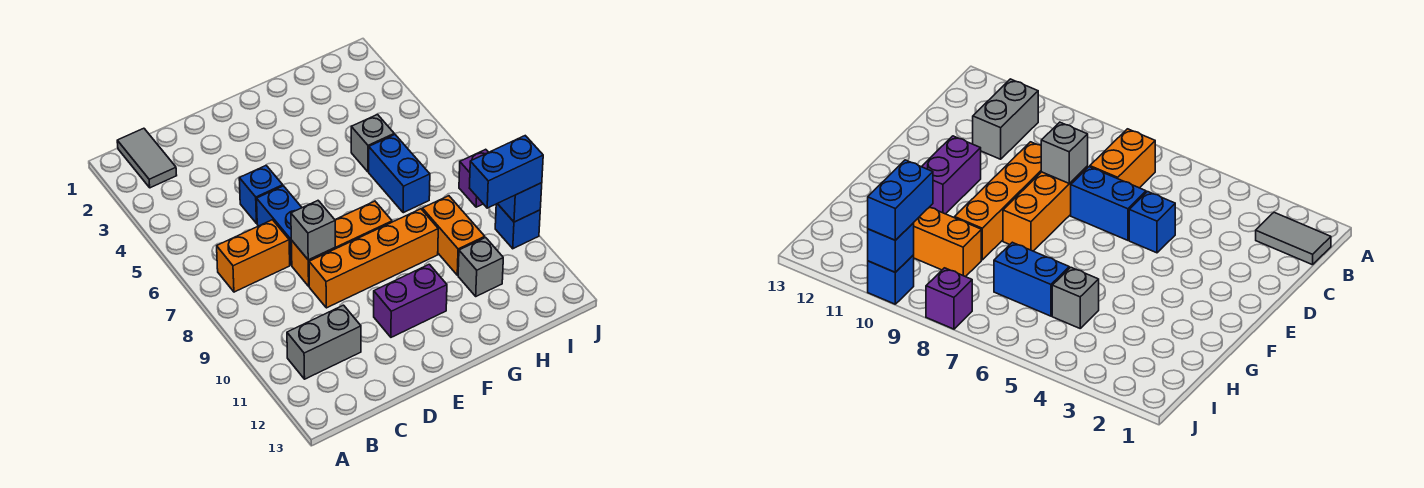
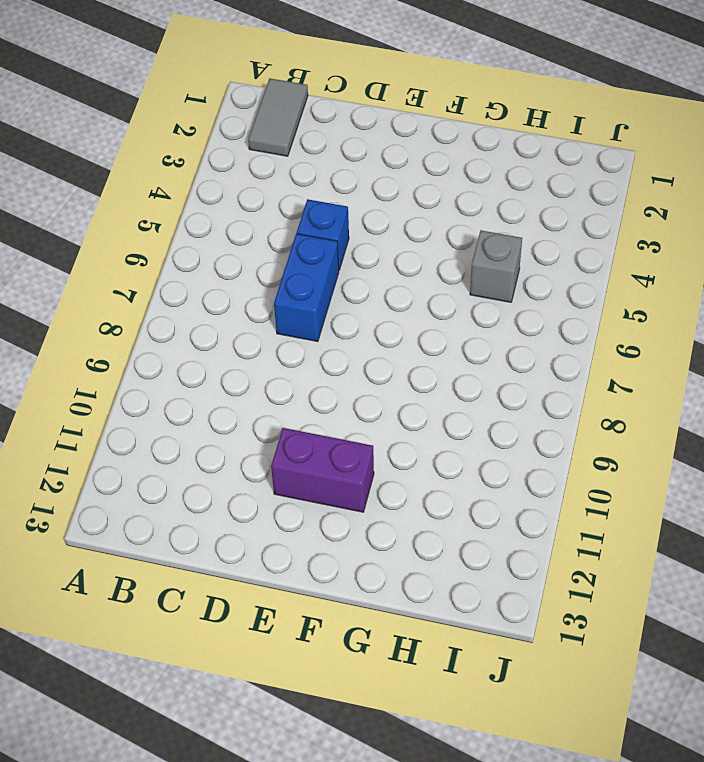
none -> orange brick B7:C7 level 1
none -> grey brick B11:C11 level 1
none -> orange brick D8:F8 level 1

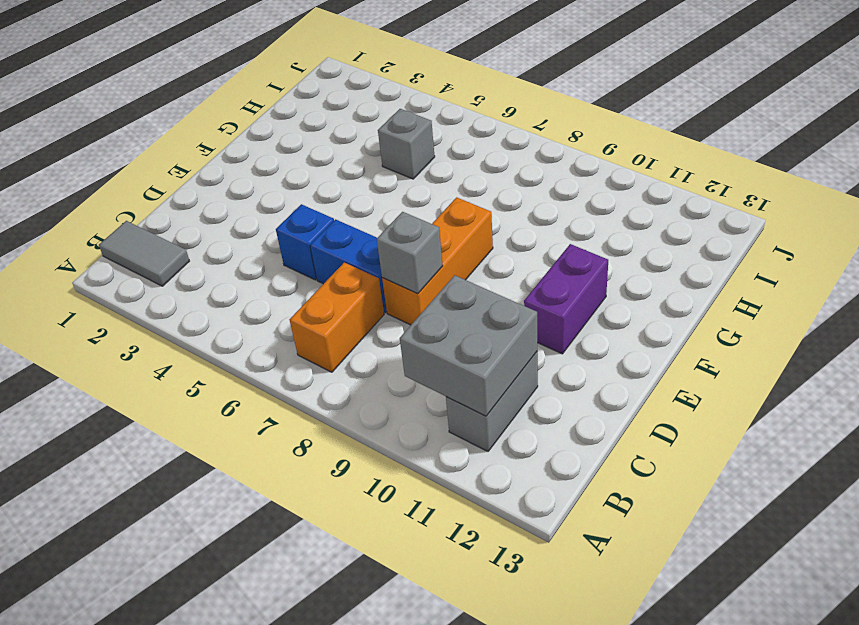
grey brick B10:C11 level 2 -> none
none -> orange brick D9:G9 level 1
none -> blue brick H6:H7 level 1
none -> orange brick H9:H10 level 1

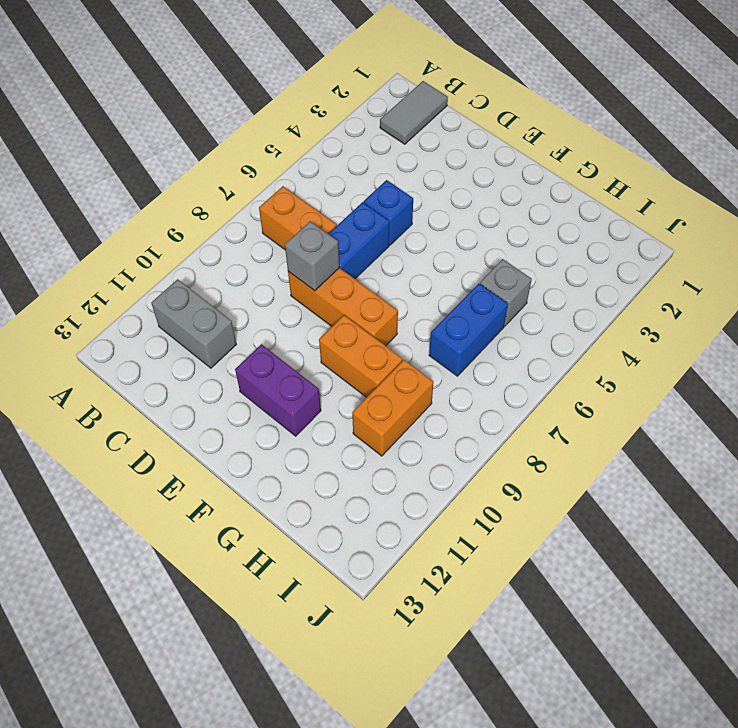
orange brick F9:G9 level 1 -> orange brick D9:G9 level 1
none -> grey brick H11 level 1
none -> purple brick J8 level 1
none -> blue brick J10 level 1

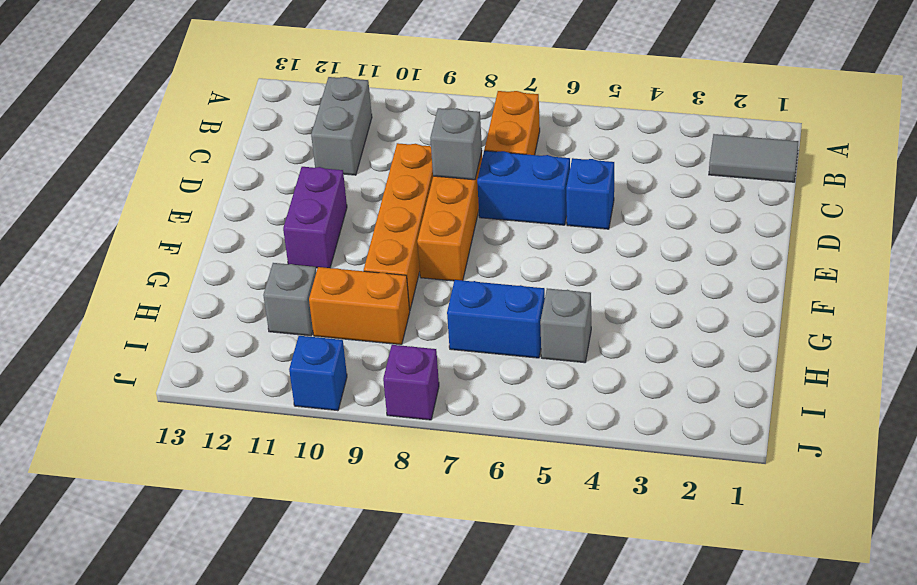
none -> blue brick J10 level 2
none -> blue brick I10:J10 level 3

